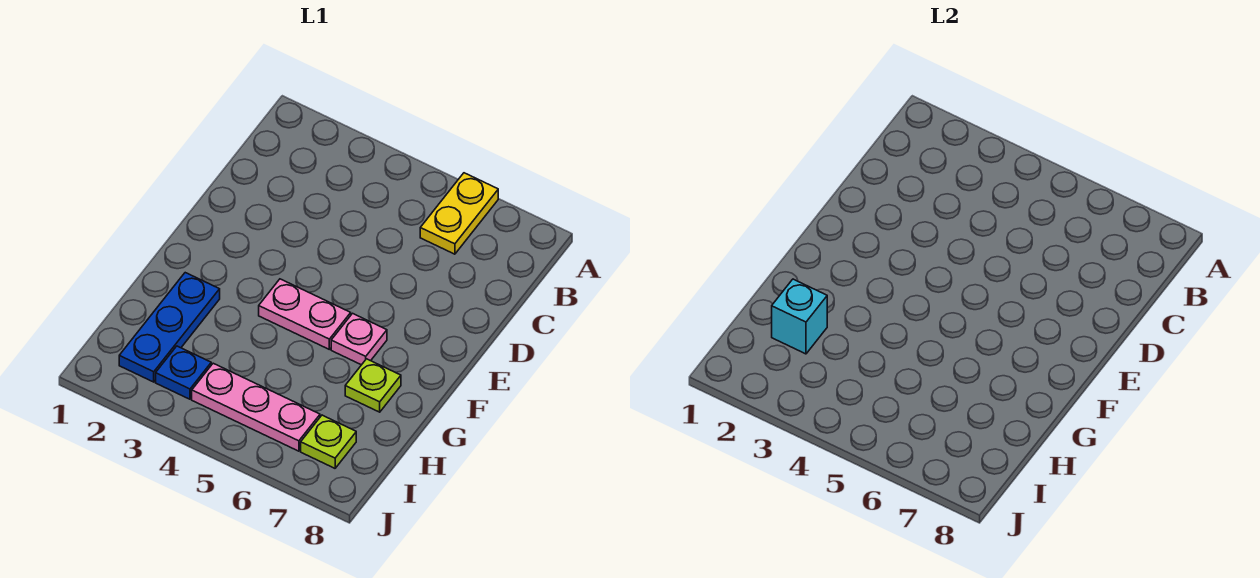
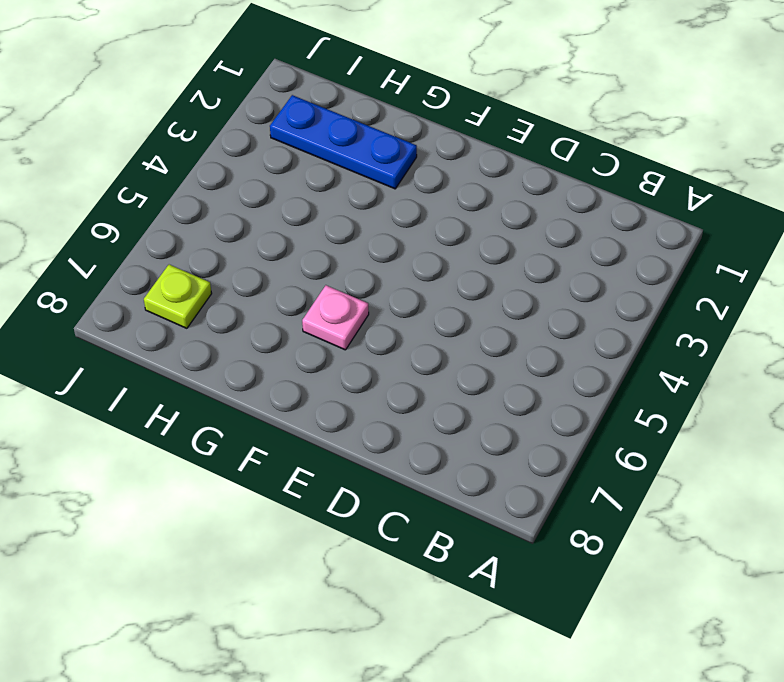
none -> yellow plate A6:B6 level 1
none -> pink plate F4:F5 level 1

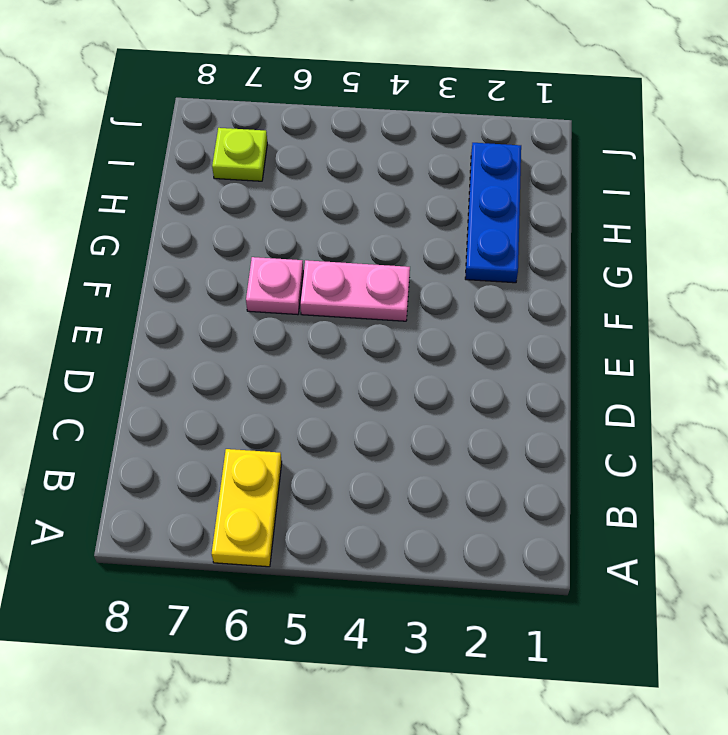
none -> lime plate G7 level 1
none -> blue plate I3 level 1

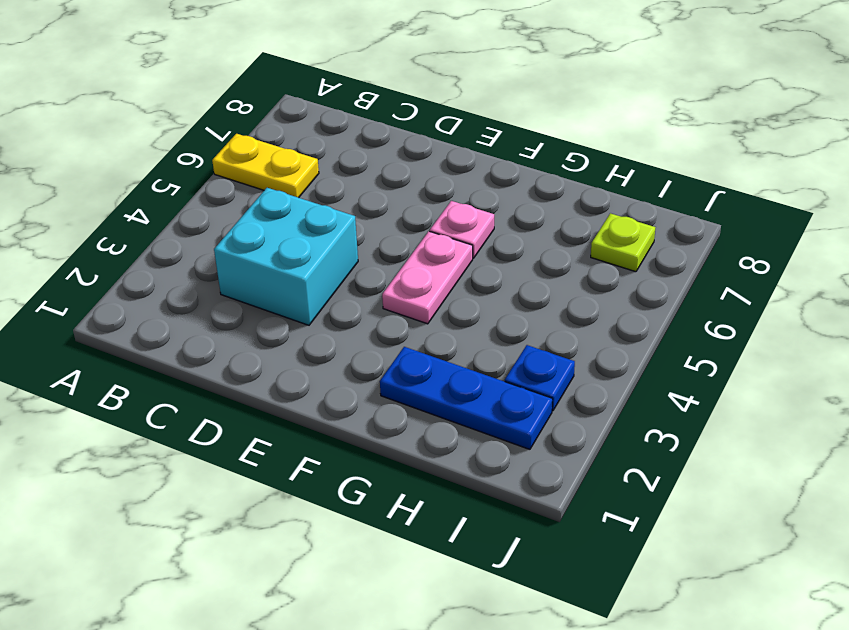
cyan brick C3:D4 level 1 -> none
none -> lime plate G7 level 1
none -> pink plate I4:I6 level 1

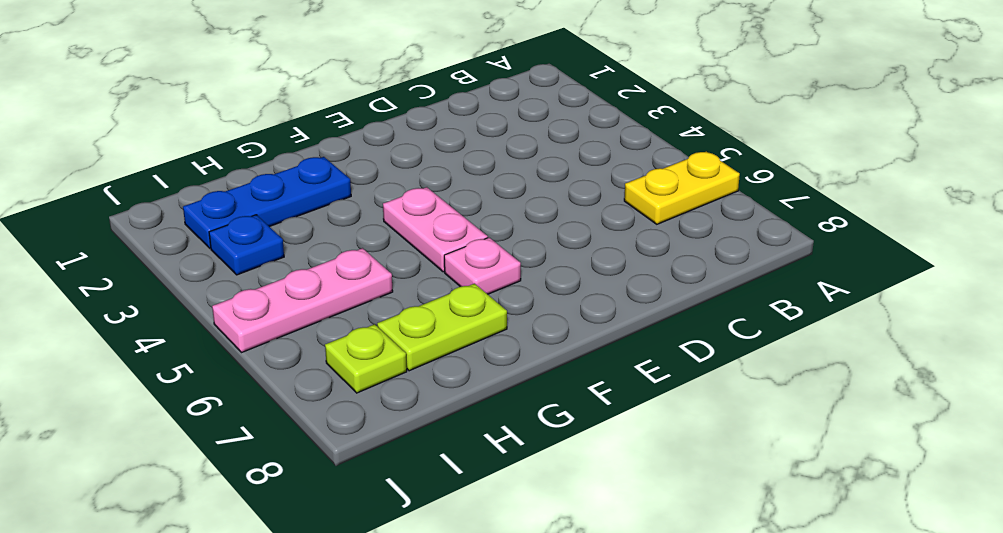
lime plate G7:H7 level 1 -> lime plate G7 level 1
pink plate H5:J5 level 1 -> pink plate I4:I6 level 1
none -> cyan brick H2 level 2

